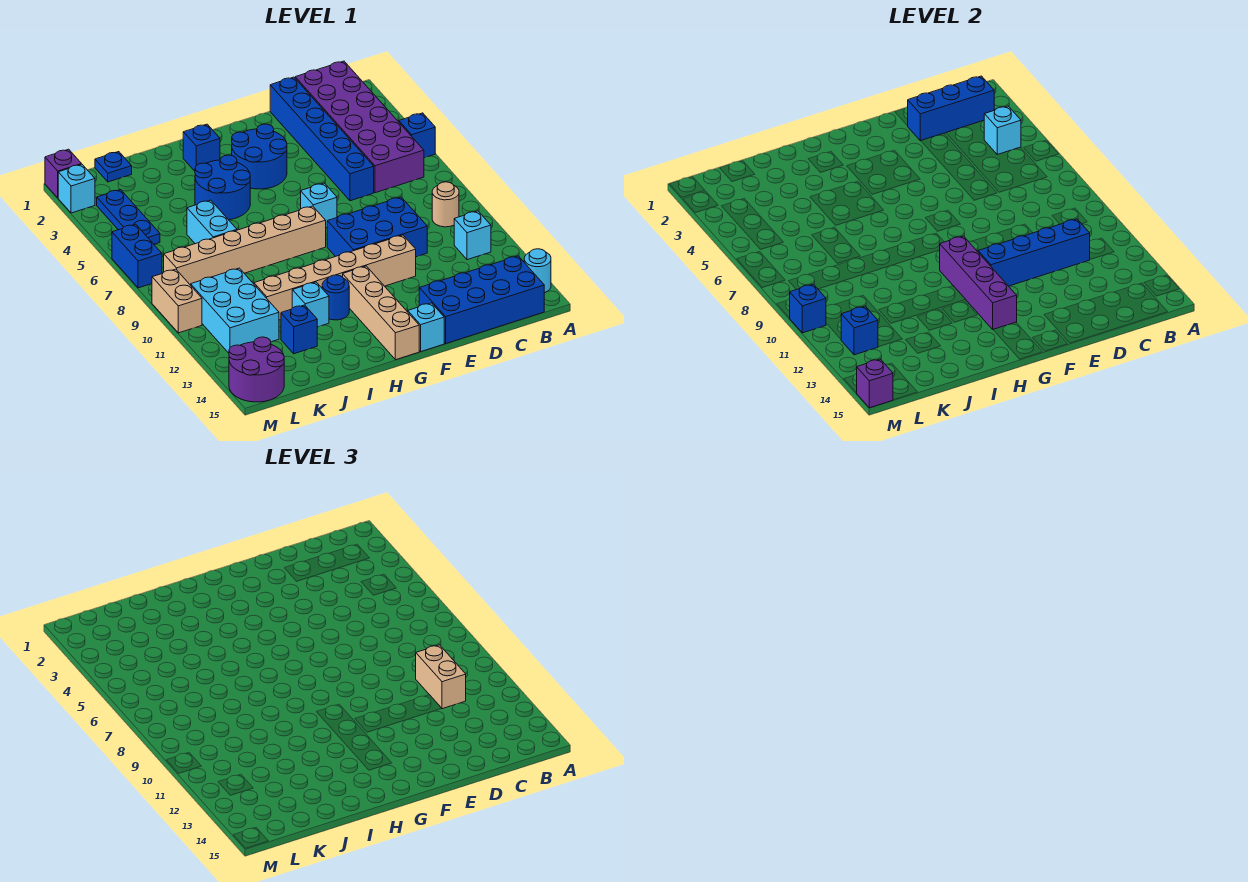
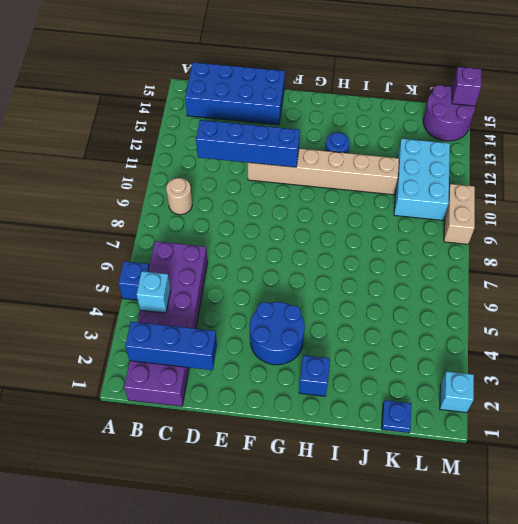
none -> cyan round brick A14 level 1
none -> cyan brick B11 level 1
none -> blue brick D1:D6 level 1
none -> blue brick D9:F10 level 1

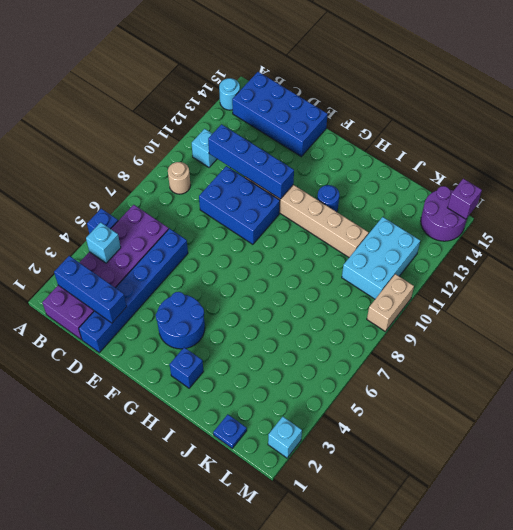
none -> cyan brick F7 level 1
none -> cyan brick F15 level 1
none -> tan brick G8:L8 level 1
none -> tan brick G12:G15 level 1

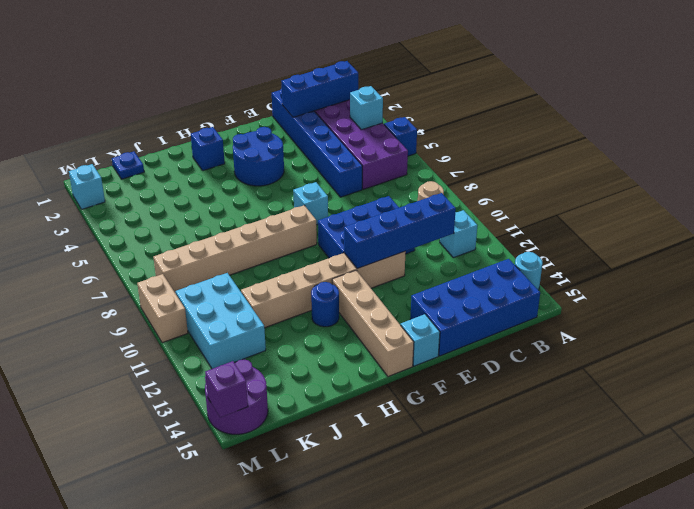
none -> blue round brick H4:I5 level 1
none -> cyan brick I12 level 1
none -> cyan brick J6:J7 level 1
none -> blue brick J13 level 1

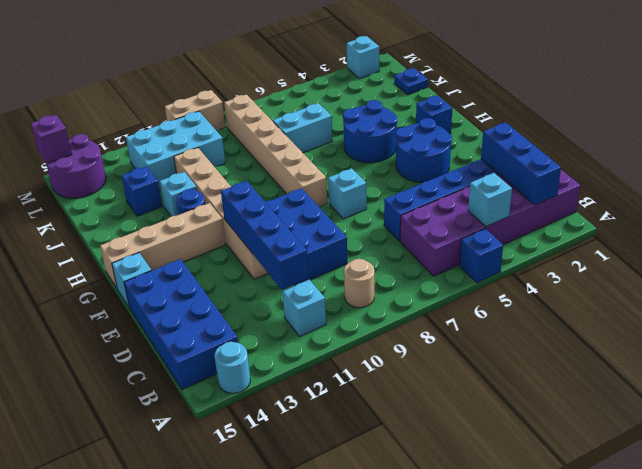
none -> blue plate L3:L5 level 1
none -> purple brick M1 level 1
none -> blue brick M6:M7 level 1
none -> purple brick G10:G13 level 2

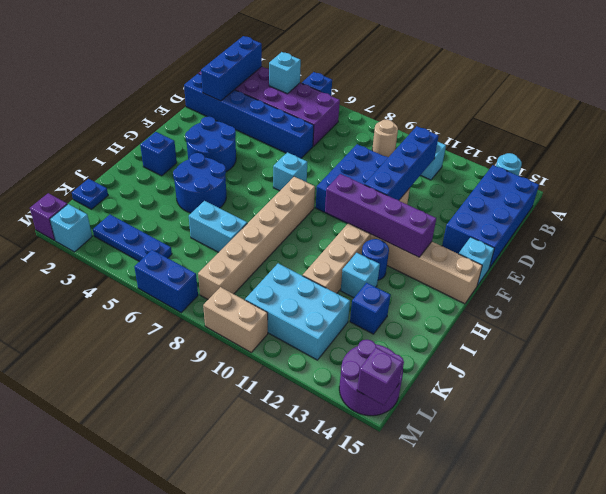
none -> blue brick L12 level 2
none -> blue brick M10 level 2
none -> tan brick C10:C11 level 3

